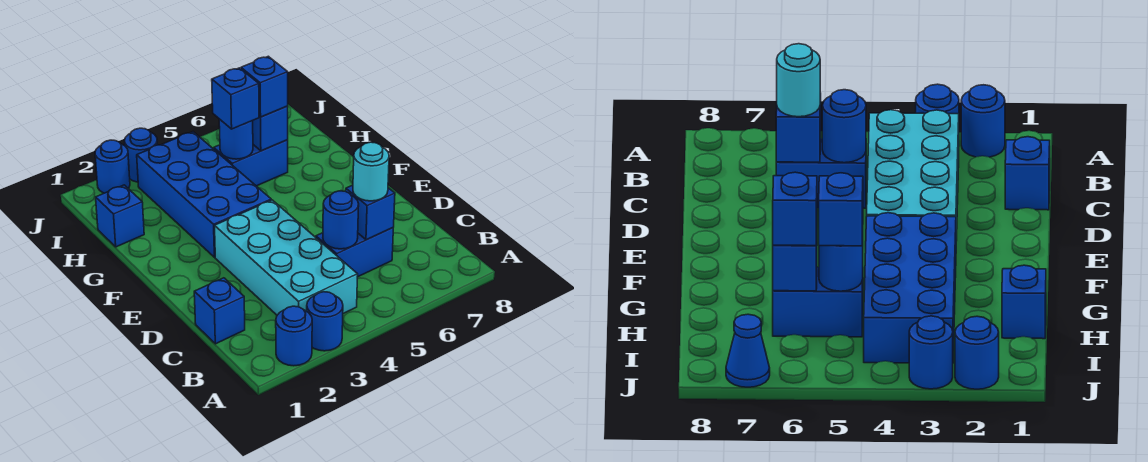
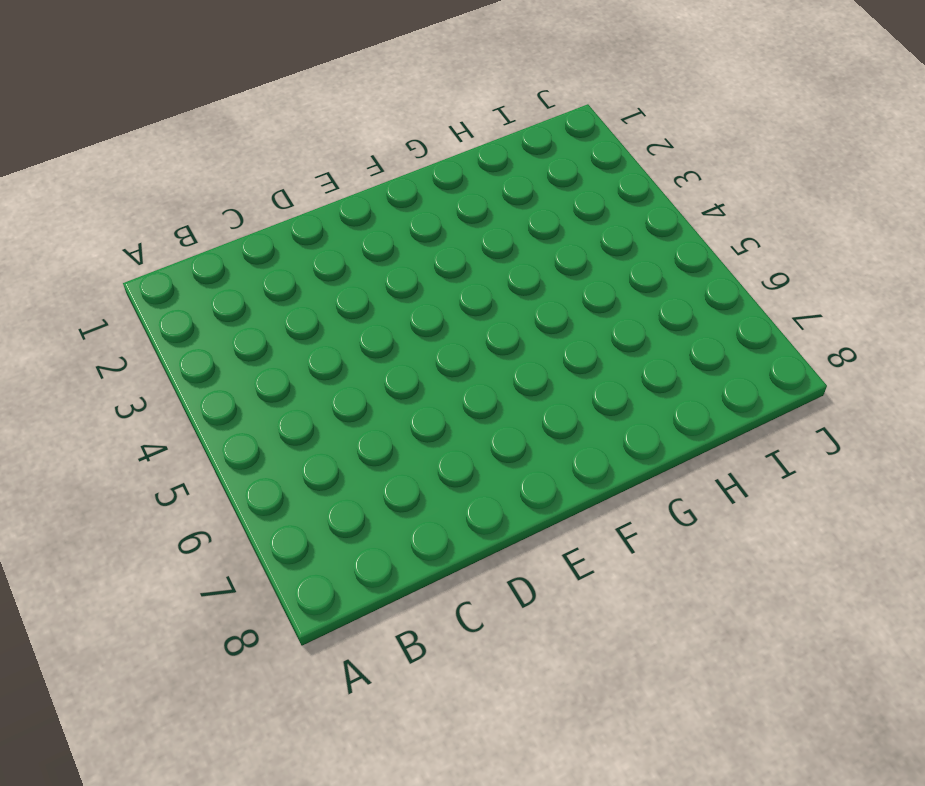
none -> blue round brick A2 level 1
none -> blue round brick A3 level 1
none -> cyan brick B3:E4 level 1

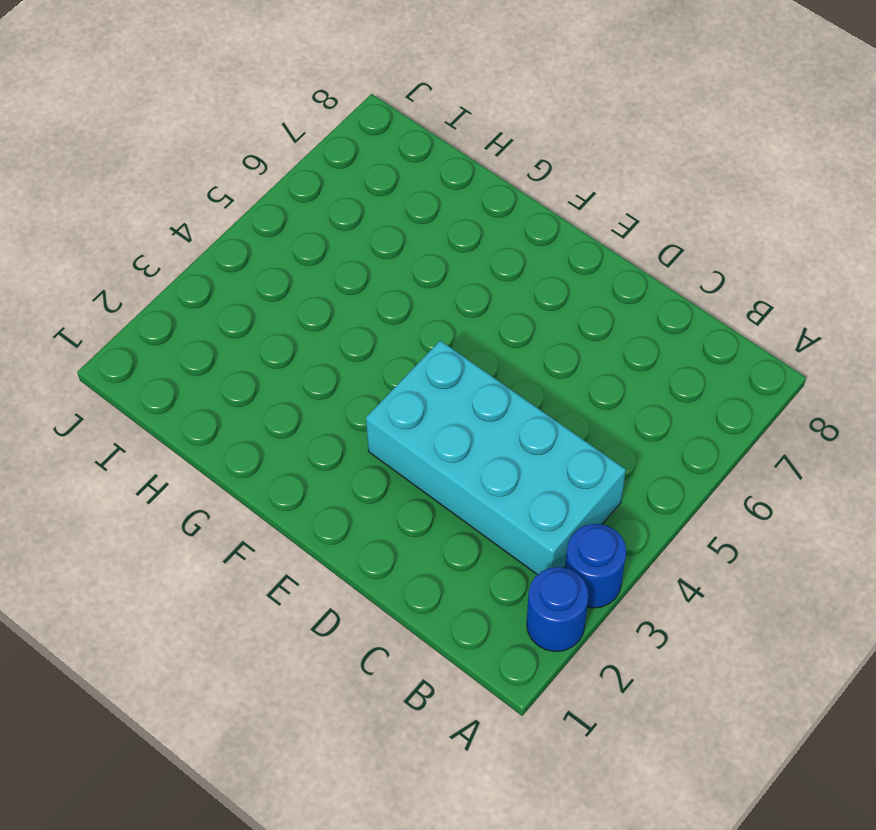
none -> blue brick C1 level 1
none -> blue brick C5:C6 level 1
none -> blue brick F3:I4 level 1

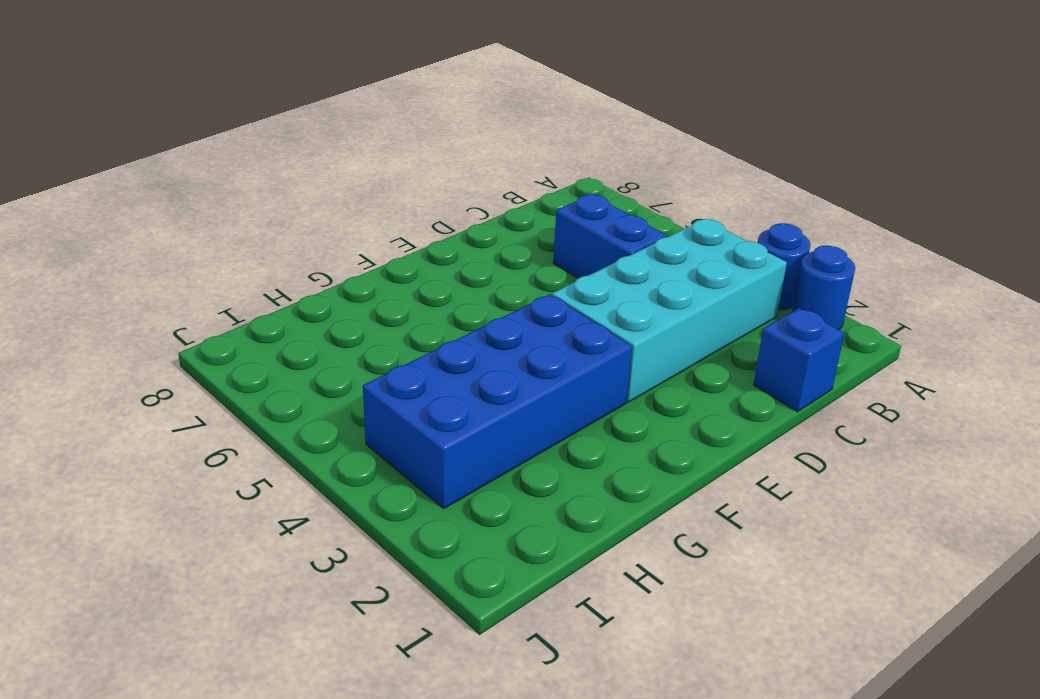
none -> blue brick H1 level 1
none -> blue brick H5:H6 level 1
none -> blue round brick J2 level 1

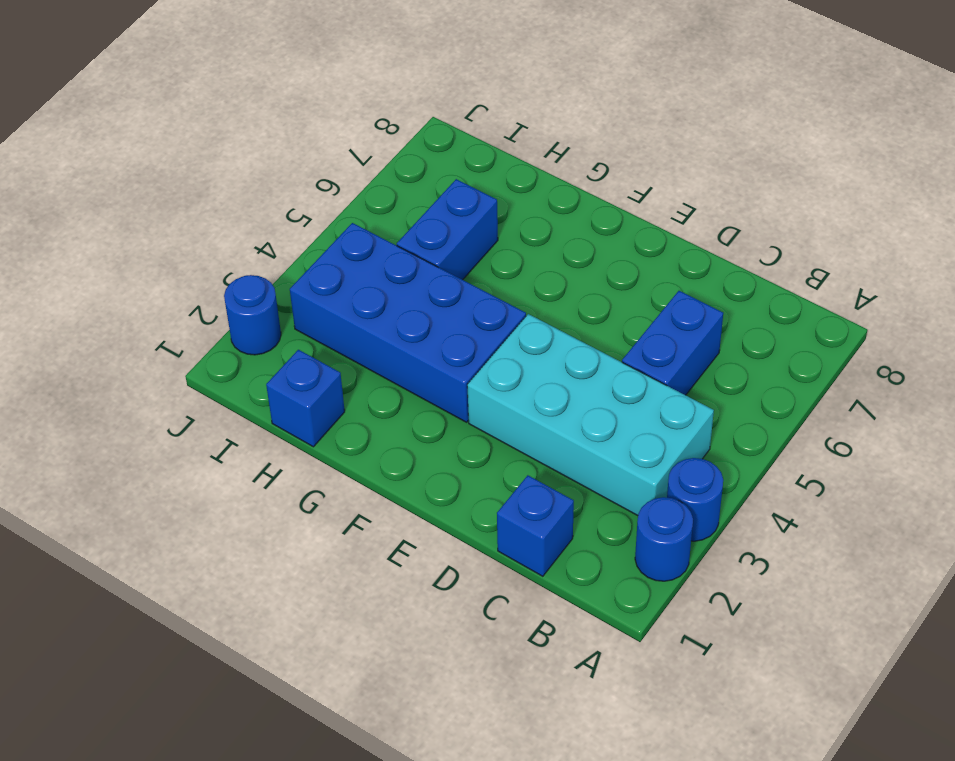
none -> blue round brick J3 level 1
none -> blue cone J7 level 1
none -> blue round brick C5 level 2

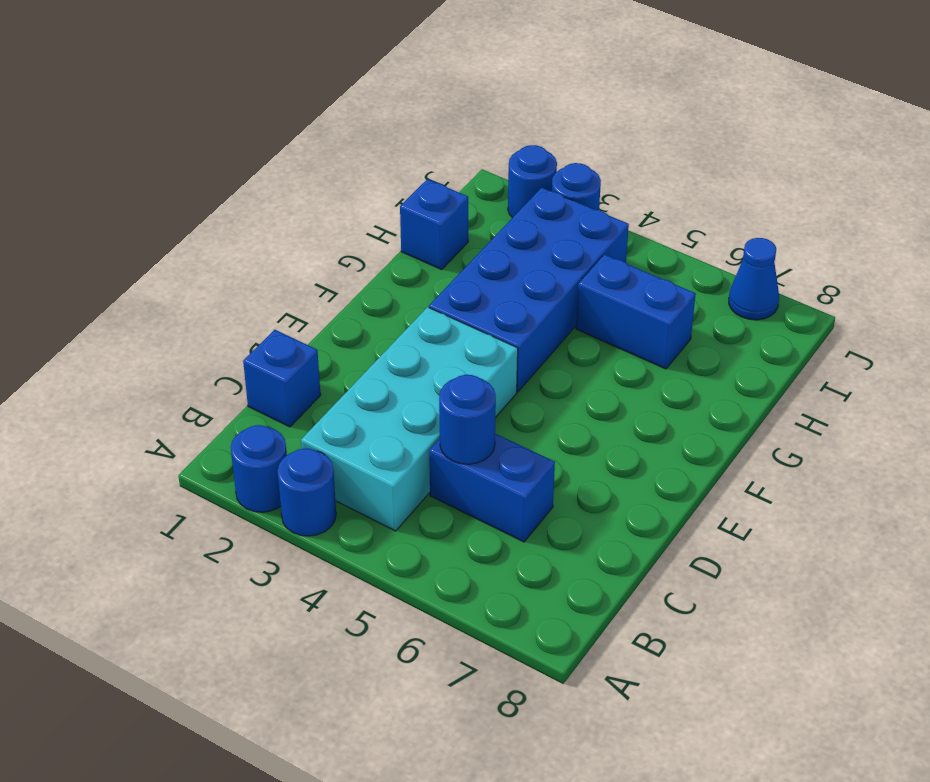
none -> blue brick C6 level 2
none -> blue round brick H5 level 2
none -> blue brick H6 level 2

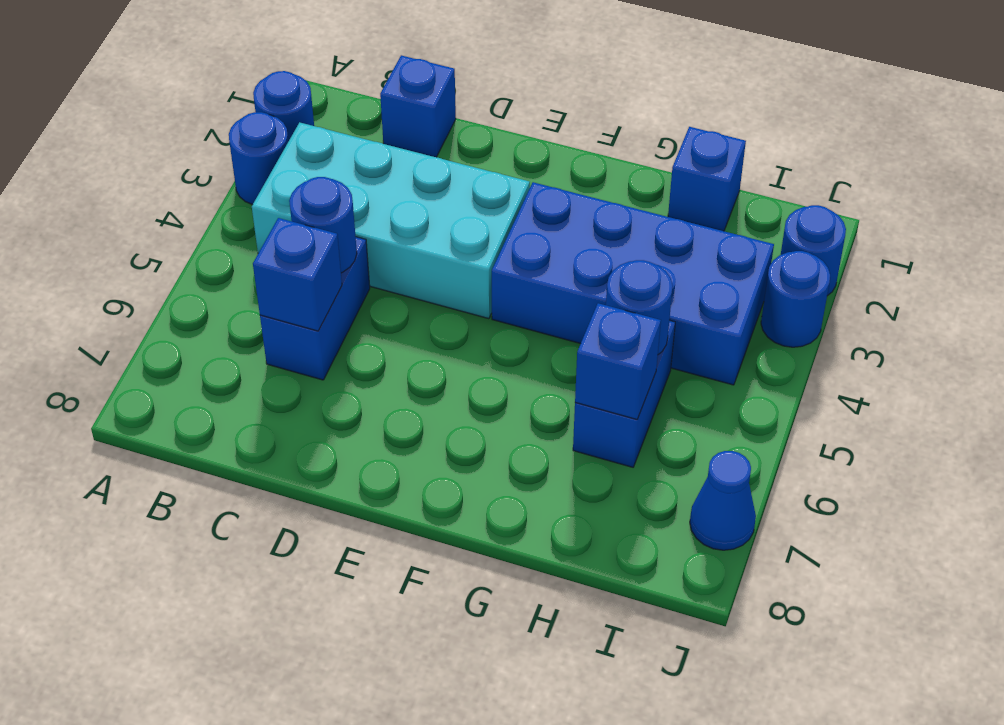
none -> cyan round brick C6 level 3
none -> blue brick H5 level 3
none -> blue brick H6 level 3

